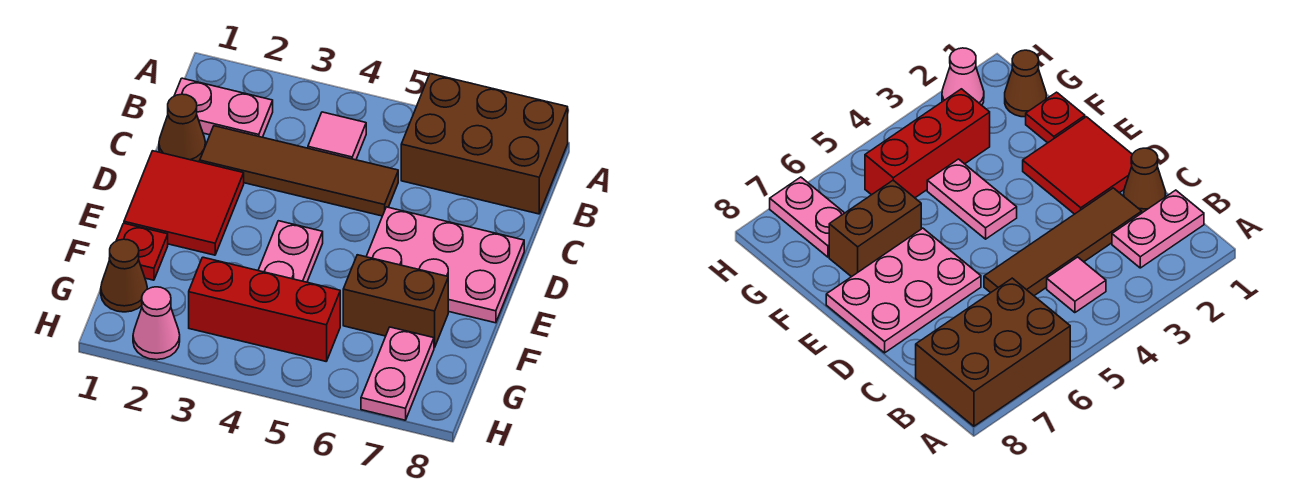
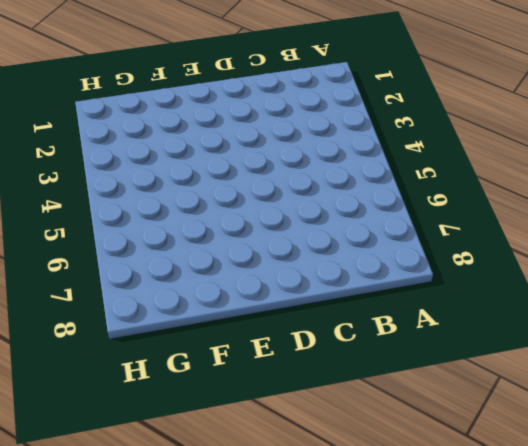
none -> brown brick A6:B8 level 1
none -> pink plate B1:B2 level 1
none -> pink tile B4 level 1

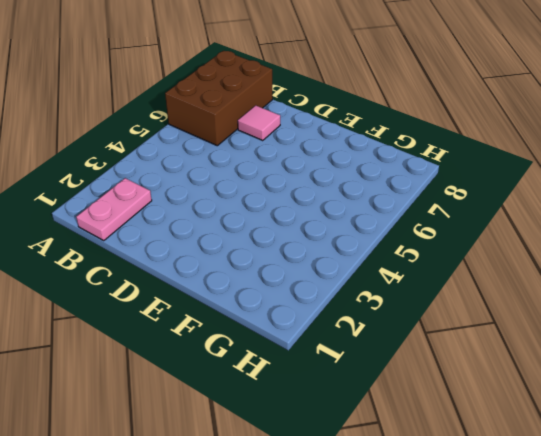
pink tile C7 level 1 -> pink tile B4 level 1
none -> brown cone C1 level 1
none -> brown tile C2:C5 level 1
none -> red tile D1:E2 level 1

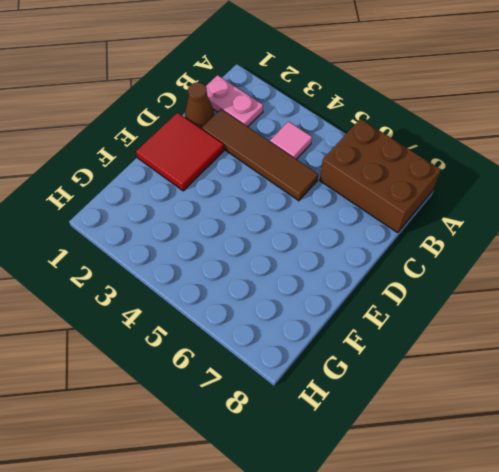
none -> pink plate D6:E8 level 1
none -> pink plate E4:F4 level 1
none -> red plate F1 level 1

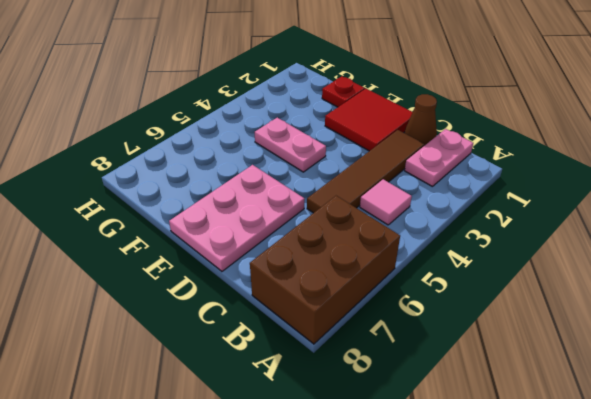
none -> brown brick F6:F7 level 1
none -> brown cone G1 level 1
none -> red brick G3:G5 level 1

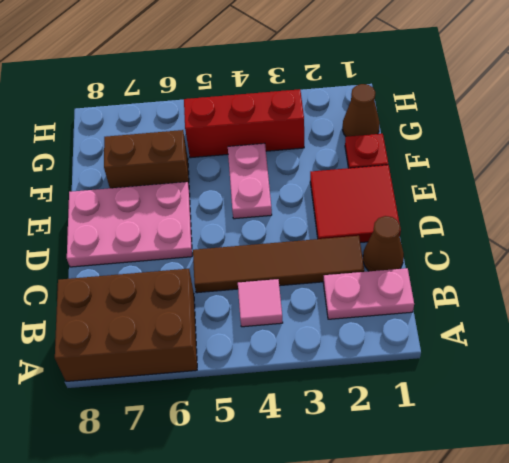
none -> pink plate G7:H7 level 1
none -> pink cone H2 level 1

